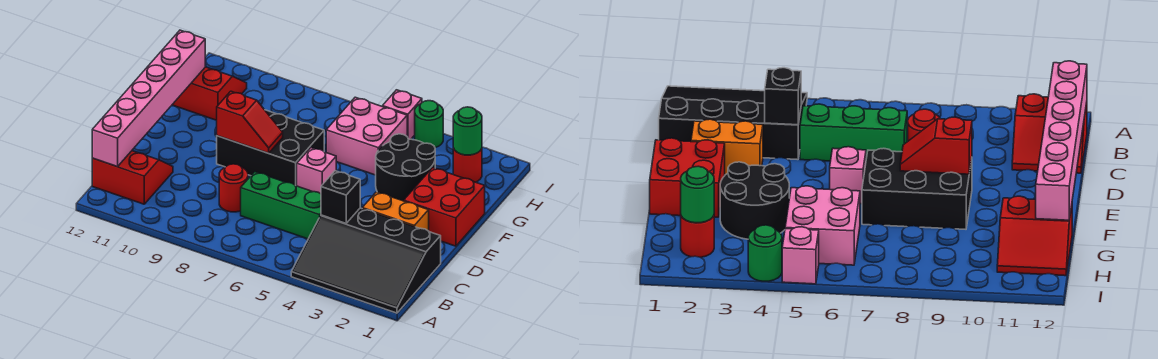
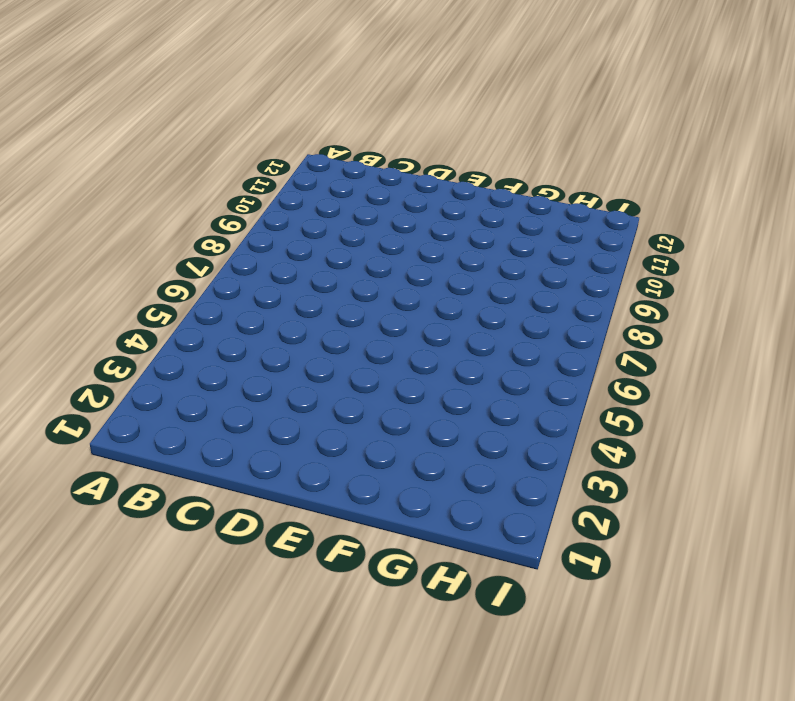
none -> black slope A1:C4 level 1 top C
none -> red slope B11:C12 level 1 top B
none -> green brick C5:C7 level 1

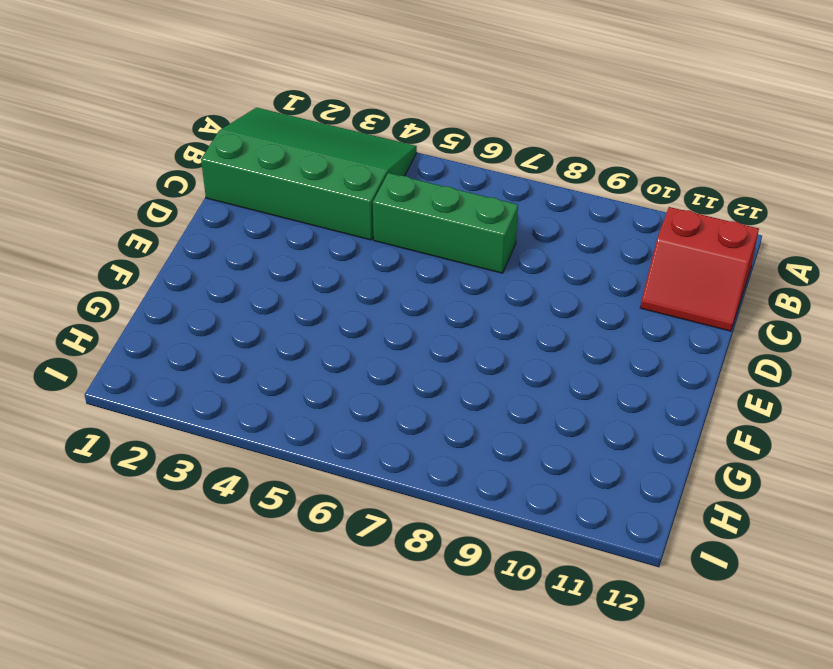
green slope A1:C4 level 1 top C -> black slope A1:C4 level 1 top C
none -> red round brick C8 level 1
none -> orange brick D2:D3 level 1
none -> red brick E1:F2 level 1

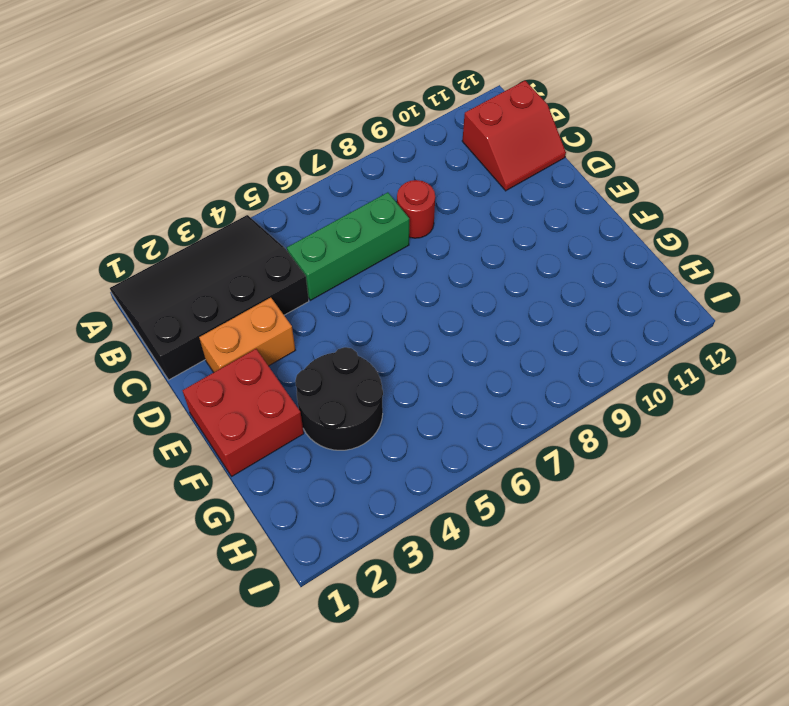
none -> pink brick E6 level 1
none -> black brick E7:F9 level 1
none -> pink brick G5:H6 level 1

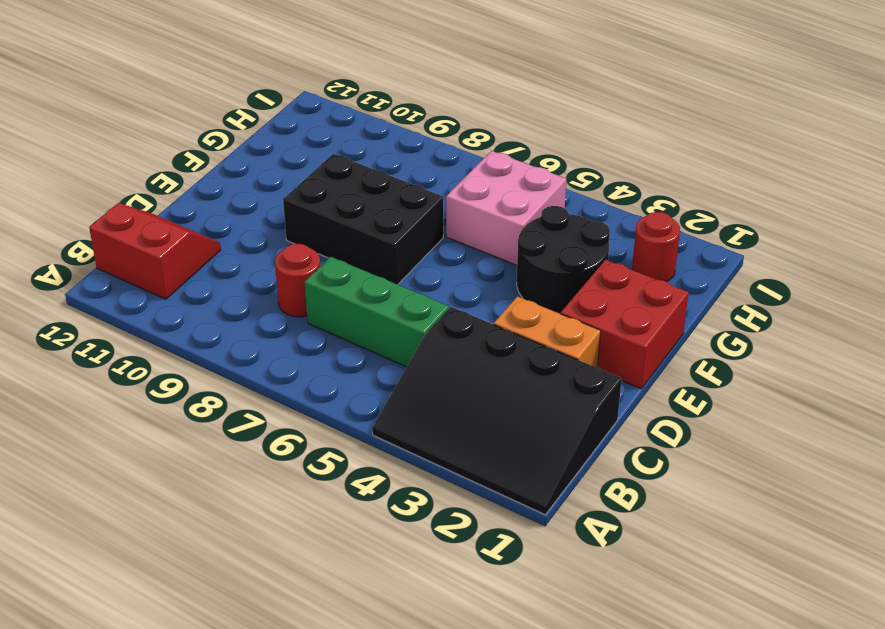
none -> pink brick E6 level 1
none -> red slope G11:H12 level 1 top G
none -> green round brick I4 level 1

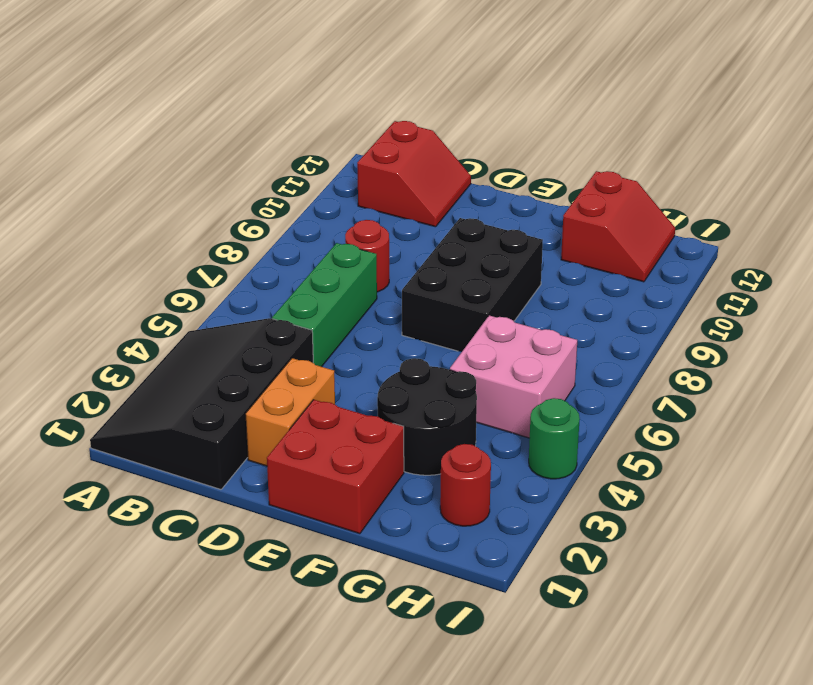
none -> pink brick E6 level 1
none -> pink brick I5 level 1
none -> pink brick B12:G12 level 2

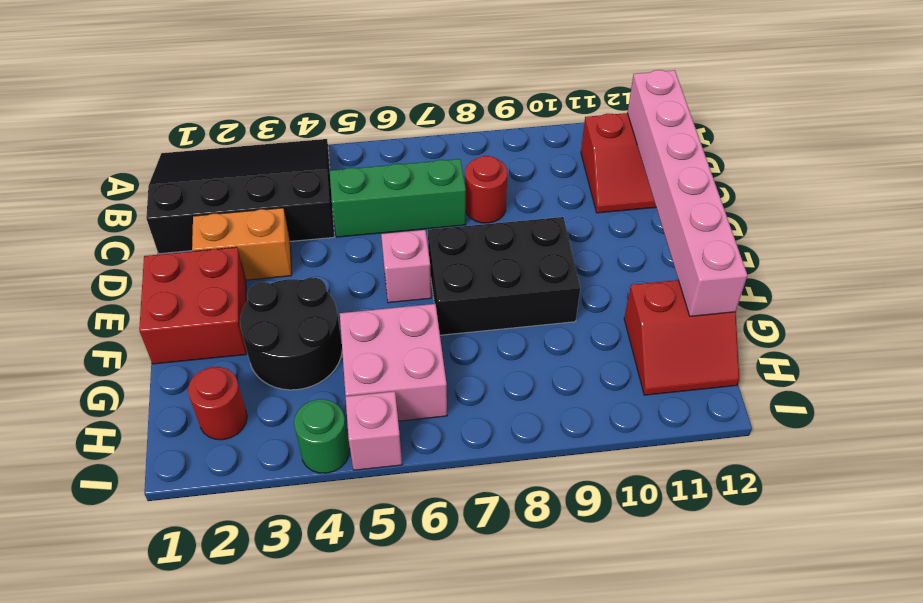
none -> black brick C4 level 2
none -> red slope E8:E9 level 2 top 9
none -> green round brick H2 level 2

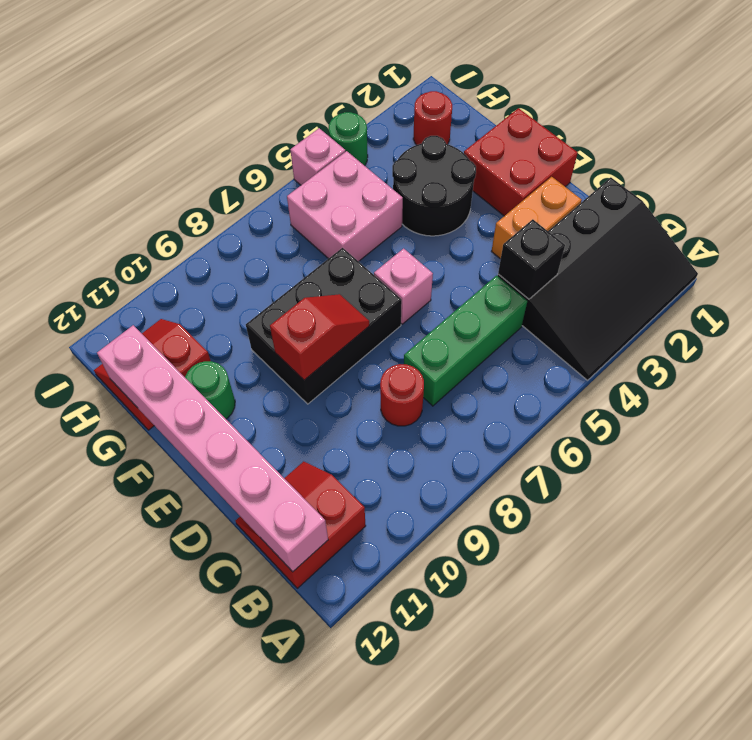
green round brick F11 level 1 -> green round brick H2 level 2

